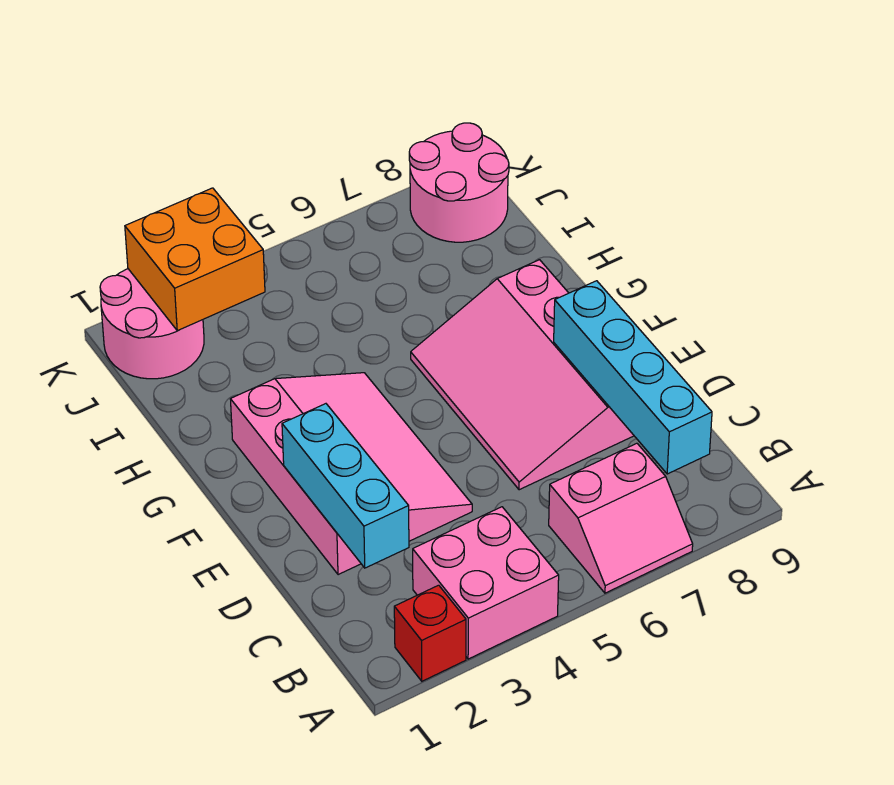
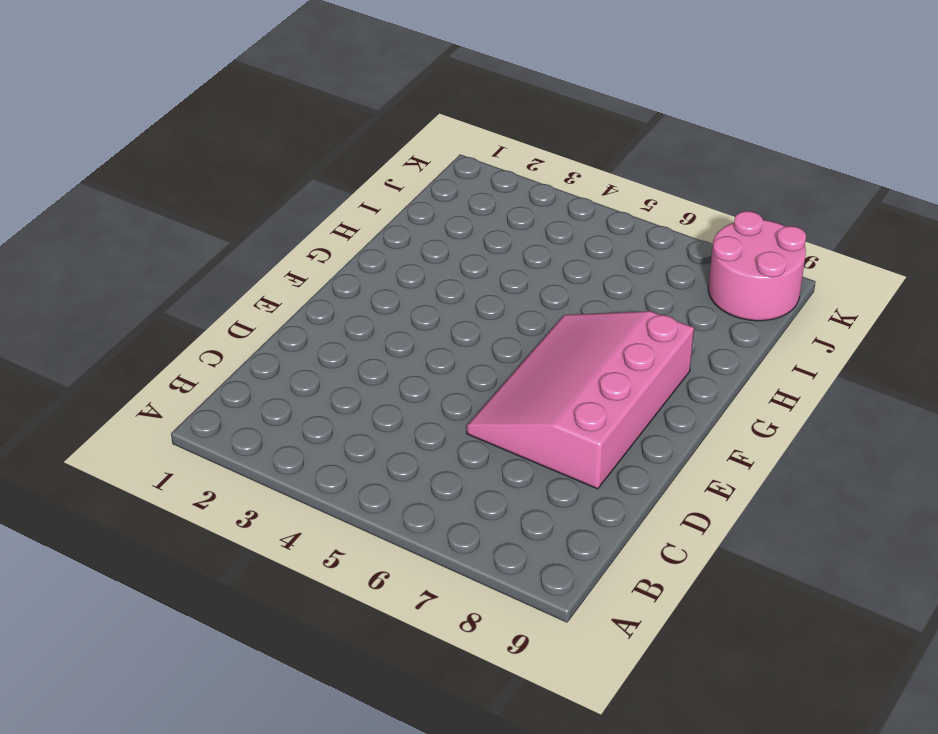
none -> red brick A2 level 1
none -> pink brick A3:B4 level 1

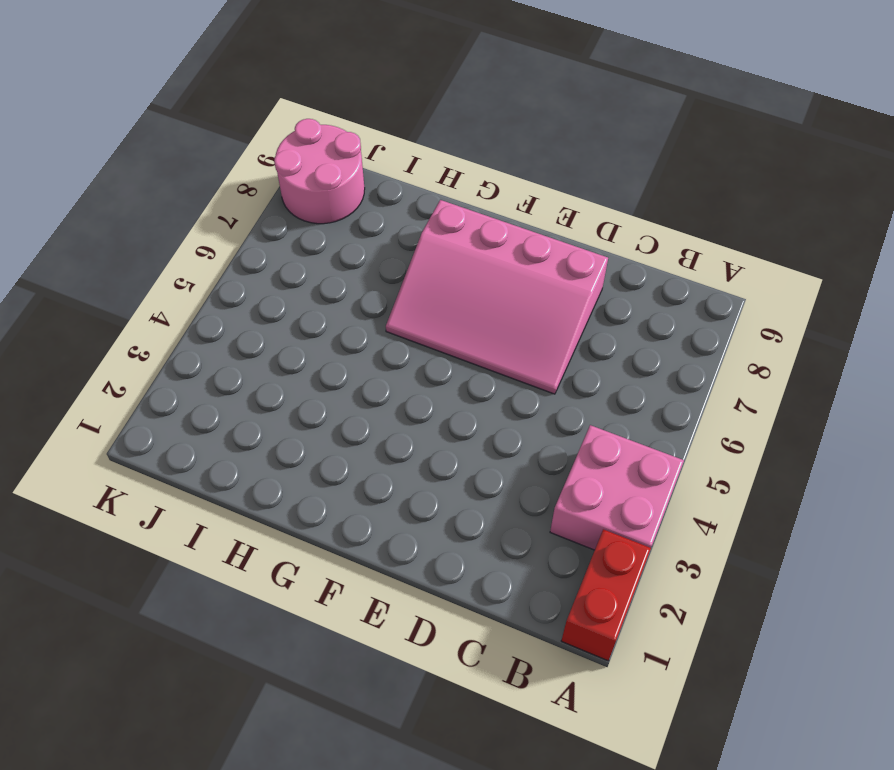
red brick A1:A2 level 1 -> red brick A2 level 1
none -> pink slope A6:B7 level 1 top B
none -> pink slope D2:G4 level 1 top 2

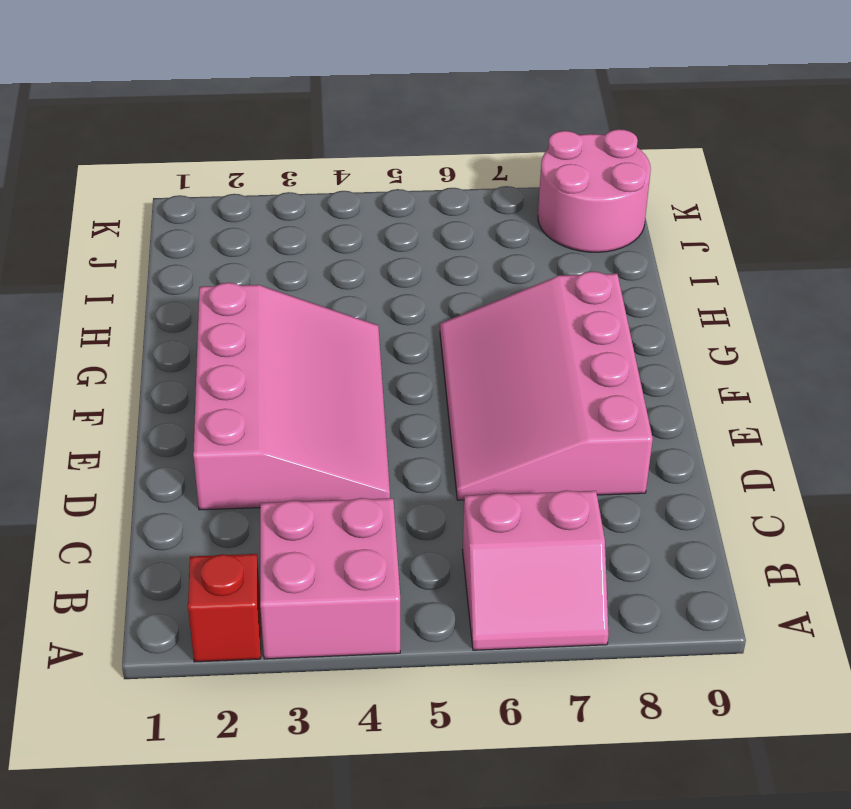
none -> pink round brick J1:K2 level 1
none -> cyan brick B8:E8 level 2

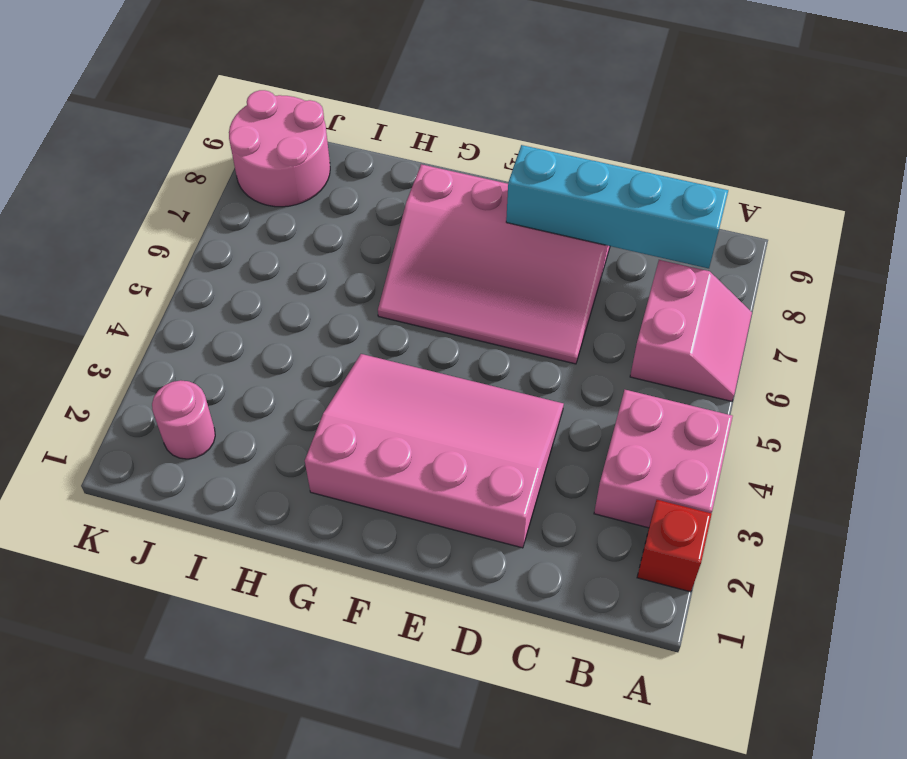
pink round brick J2 level 1 -> pink round brick J1:K2 level 1
none -> cyan brick C2:E2 level 2
none -> orange brick J2:K3 level 2

